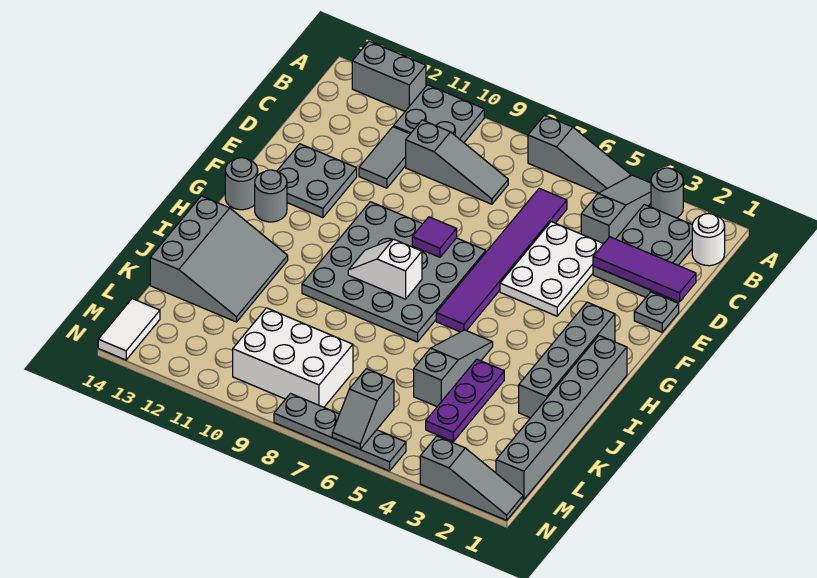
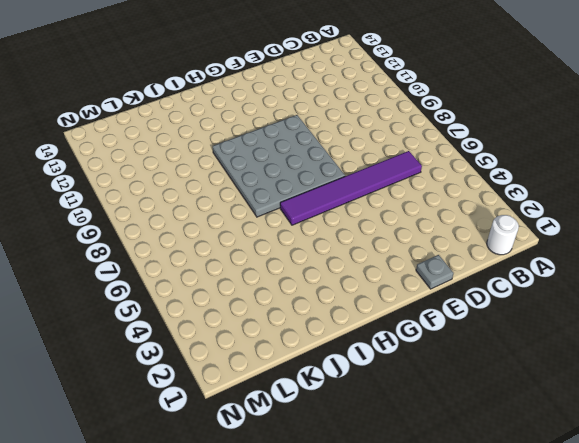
none -> grey round brick A3 level 1
none -> grey slope A4:C4 level 1 top C
none -> grey slope A5:A7 level 1 top 7

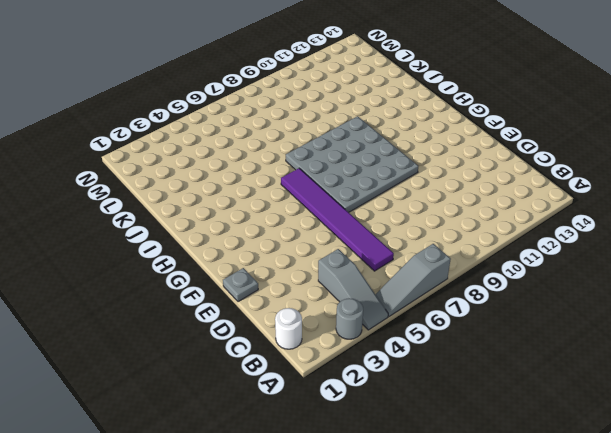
none -> grey plate A10:B11 level 1
none -> grey brick A12:A13 level 1
none -> grey plate B2:D3 level 1

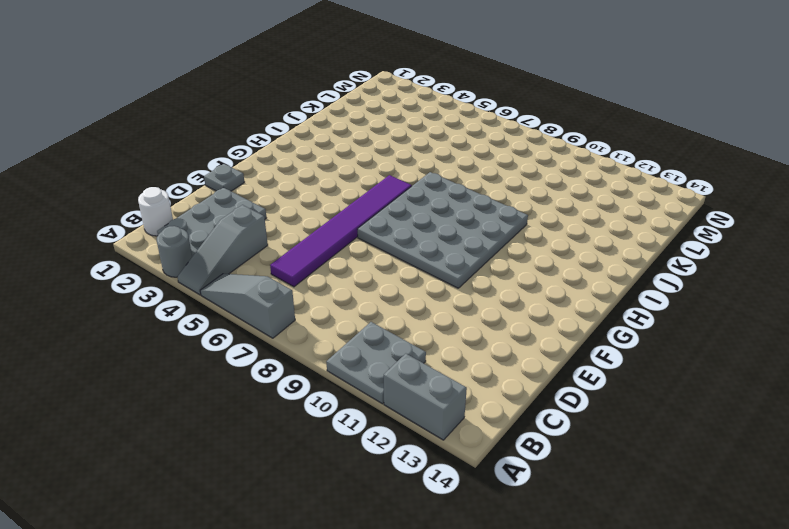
none -> grey slope C8:C10 level 1 top 10
none -> grey tile C11:D11 level 1
none -> white plate D4:F5 level 1

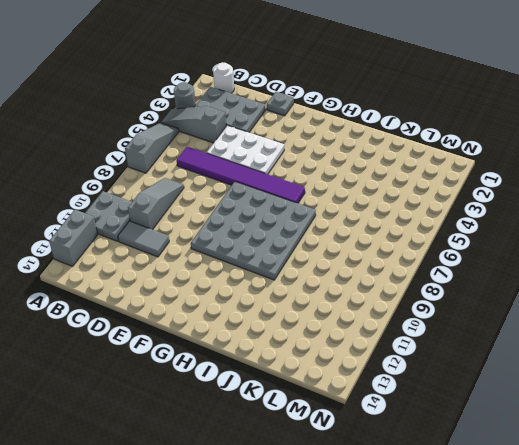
none -> grey plate E12:F13 level 1
none -> grey brick G2:J2 level 1
none -> grey round brick G13 level 1

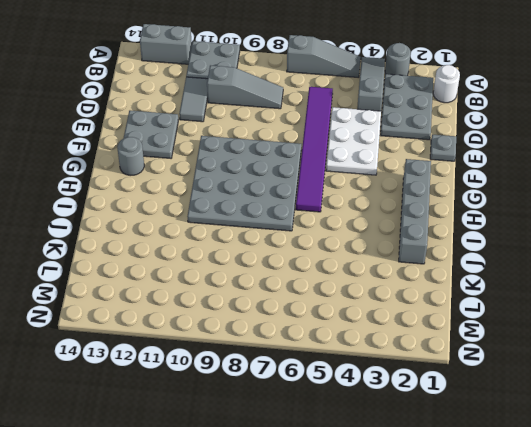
none -> grey round brick G14 level 1
none -> grey brick H1:M1 level 1
none -> grey slope I5:K5 level 1 top K

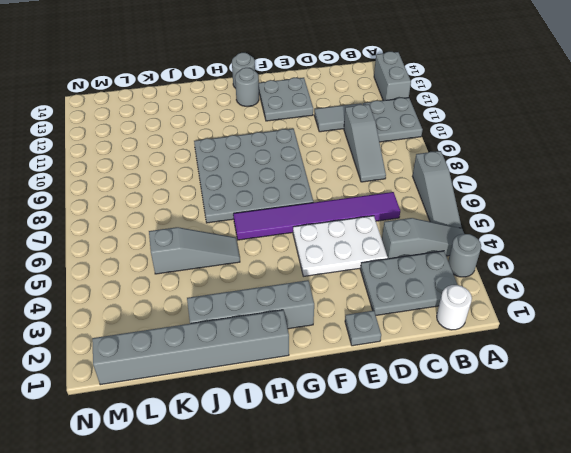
none -> grey slope I12:K14 level 1 top 14
none -> purple plate J4:L4 level 1
none -> white brick L8:M10 level 1

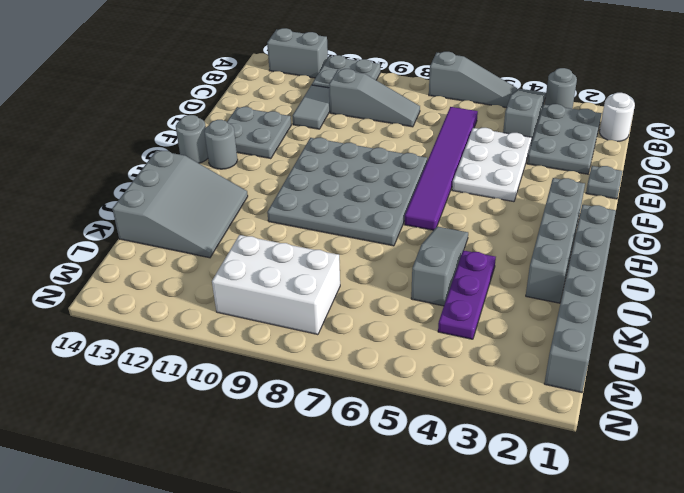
none -> white tile M14:N14 level 1
none -> grey slope N1:N3 level 1 top 3
none -> grey plate N5:N8 level 1

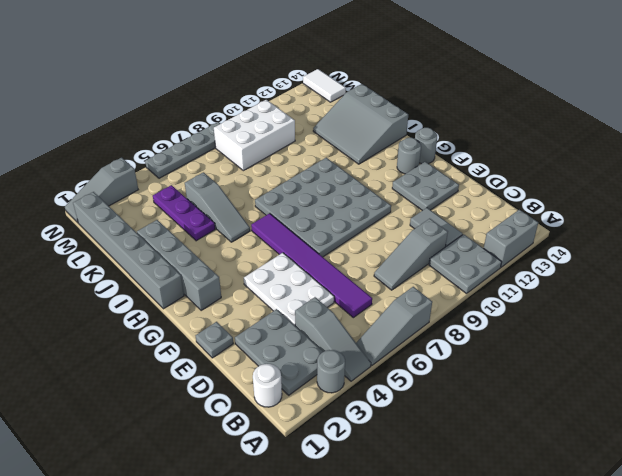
none -> purple tile D1:D3 level 2
none -> purple tile F8 level 2
none -> white slope H8:H9 level 2 top 8

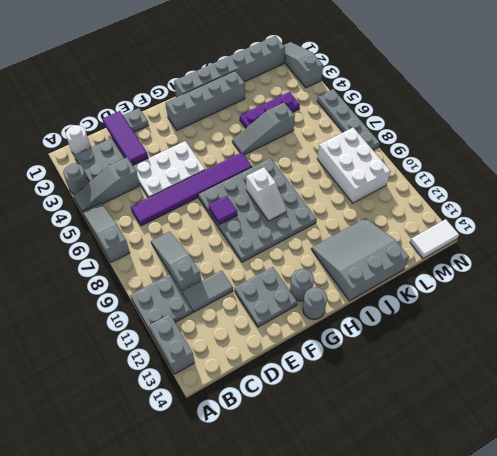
none -> grey slope M6:N6 level 2 top M

